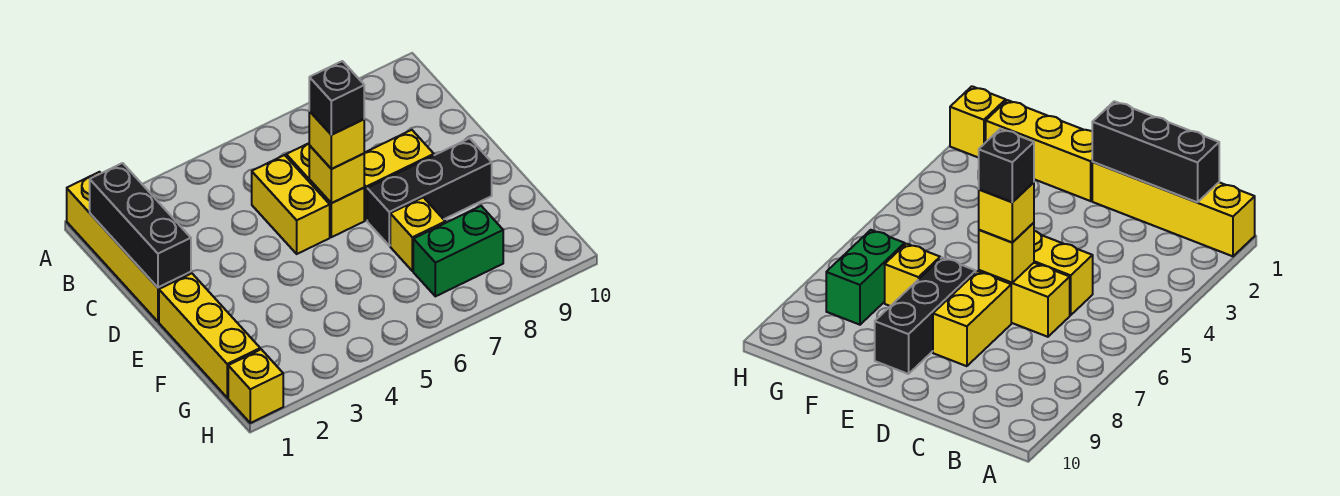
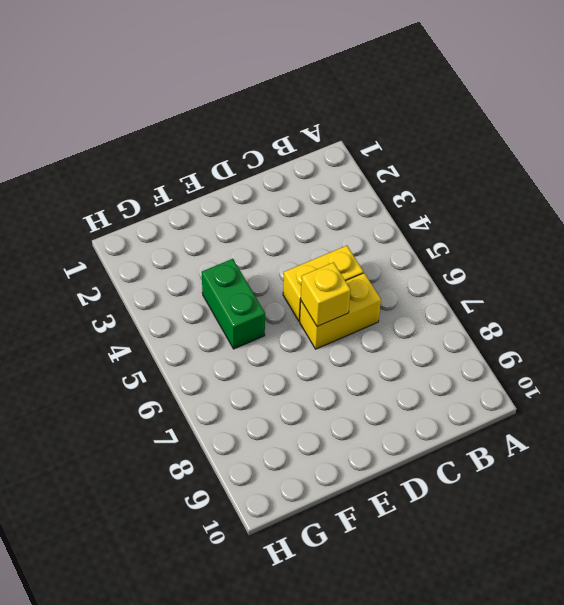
green brick F4:F5 level 1 -> green brick G7:G8 level 1
none -> yellow brick A1:D1 level 1
none -> yellow brick D7:D8 level 1
none -> yellow brick E1:G1 level 1

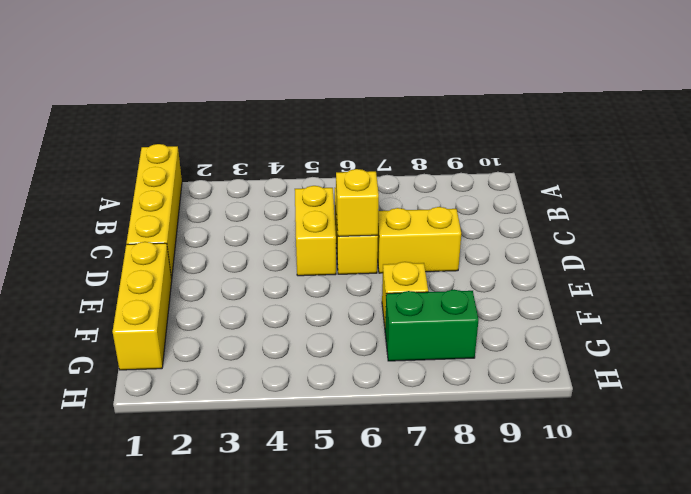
none -> black brick E7:E9 level 1
none -> yellow brick H1 level 1
none -> black brick B1:D1 level 2

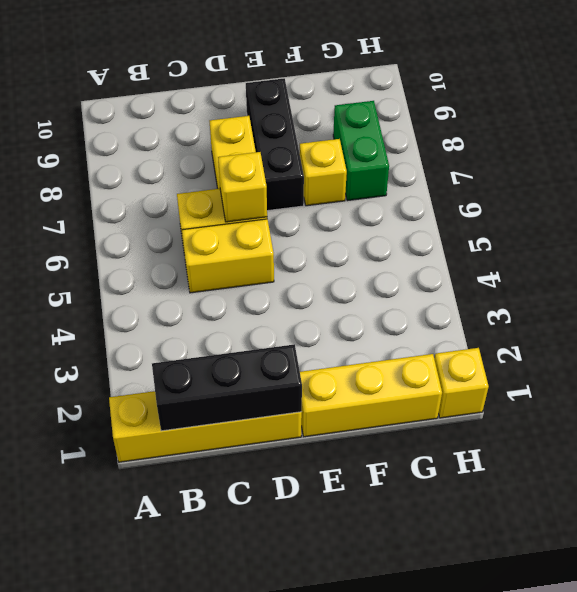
none -> yellow brick D6 level 3
none -> black brick D6 level 4

